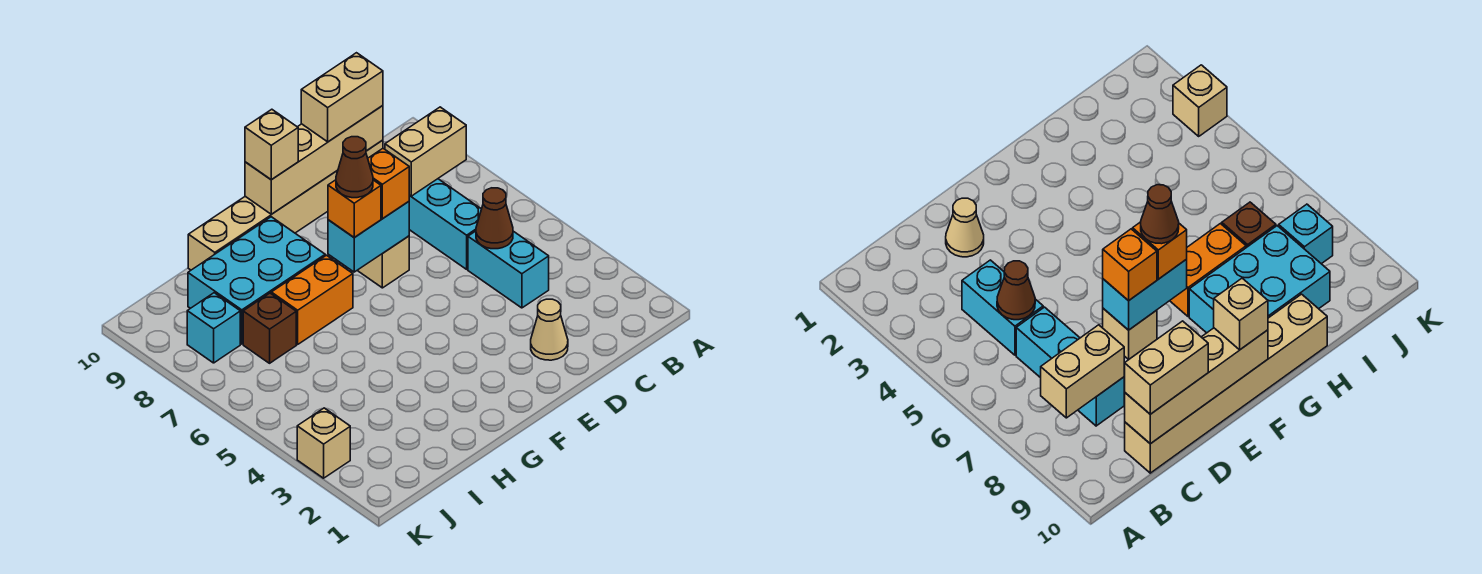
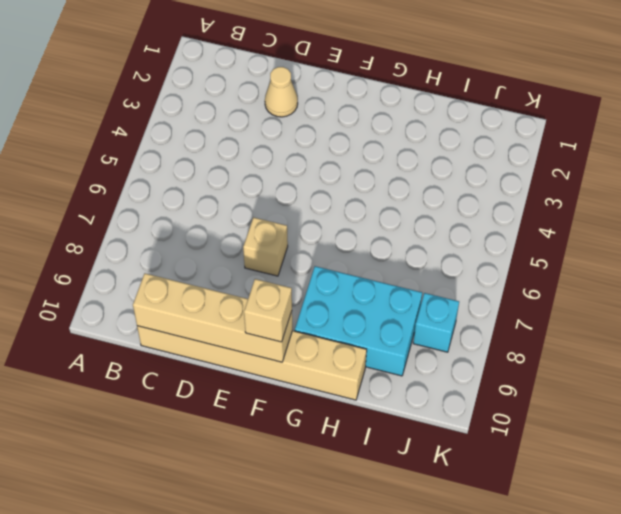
none -> cyan brick C4:C5 level 1
none -> cyan brick C6:C8 level 1
none -> orange brick G7:H7 level 1

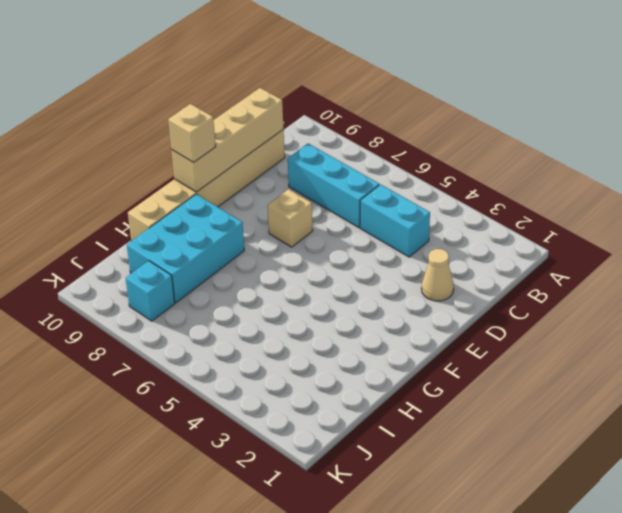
none -> orange brick G7:H7 level 1
none -> brown brick I7 level 1
none -> tan brick K3 level 1

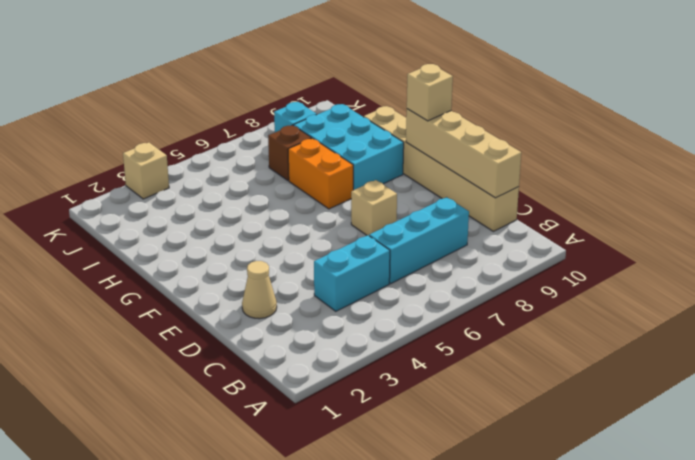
none -> tan brick B8:C8 level 2
none -> brown cone C5 level 2
none -> cyan brick E7:F7 level 2

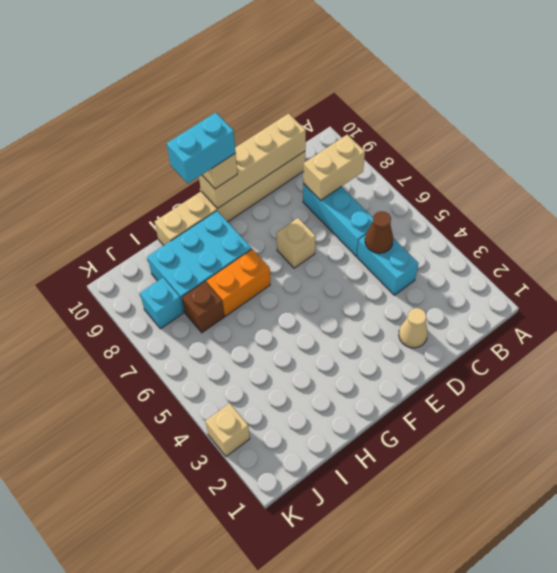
cyan brick F10:G10 level 4 -> cyan brick E7:F7 level 2
none -> tan brick C10:D10 level 3
none -> orange brick E7 level 3
none -> orange brick F7 level 3

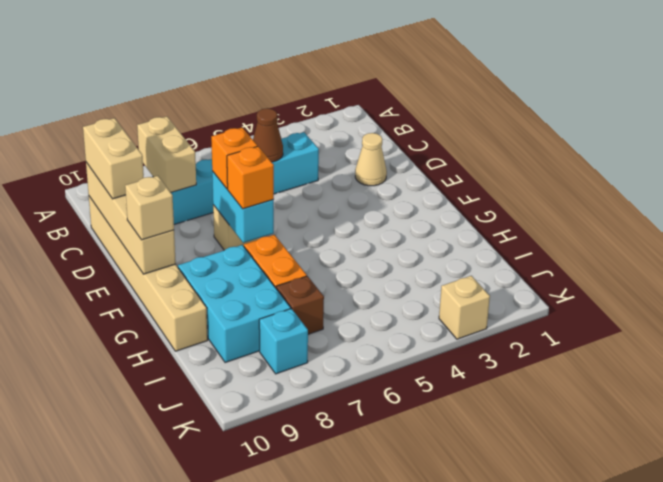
none -> brown cone F7 level 4

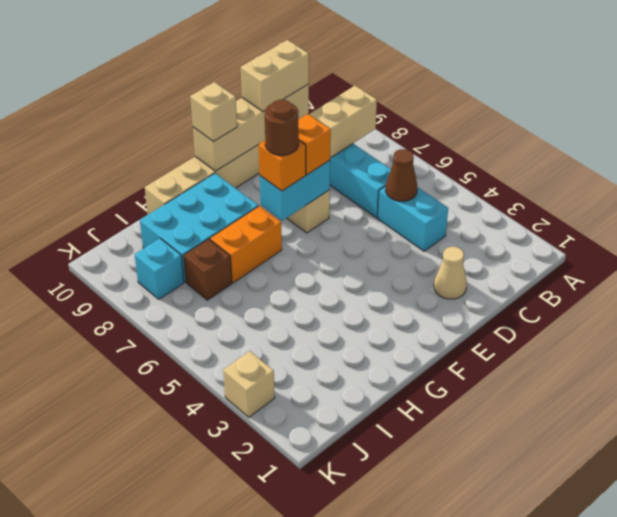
brown round brick F7 level 4 -> brown cone F7 level 4

